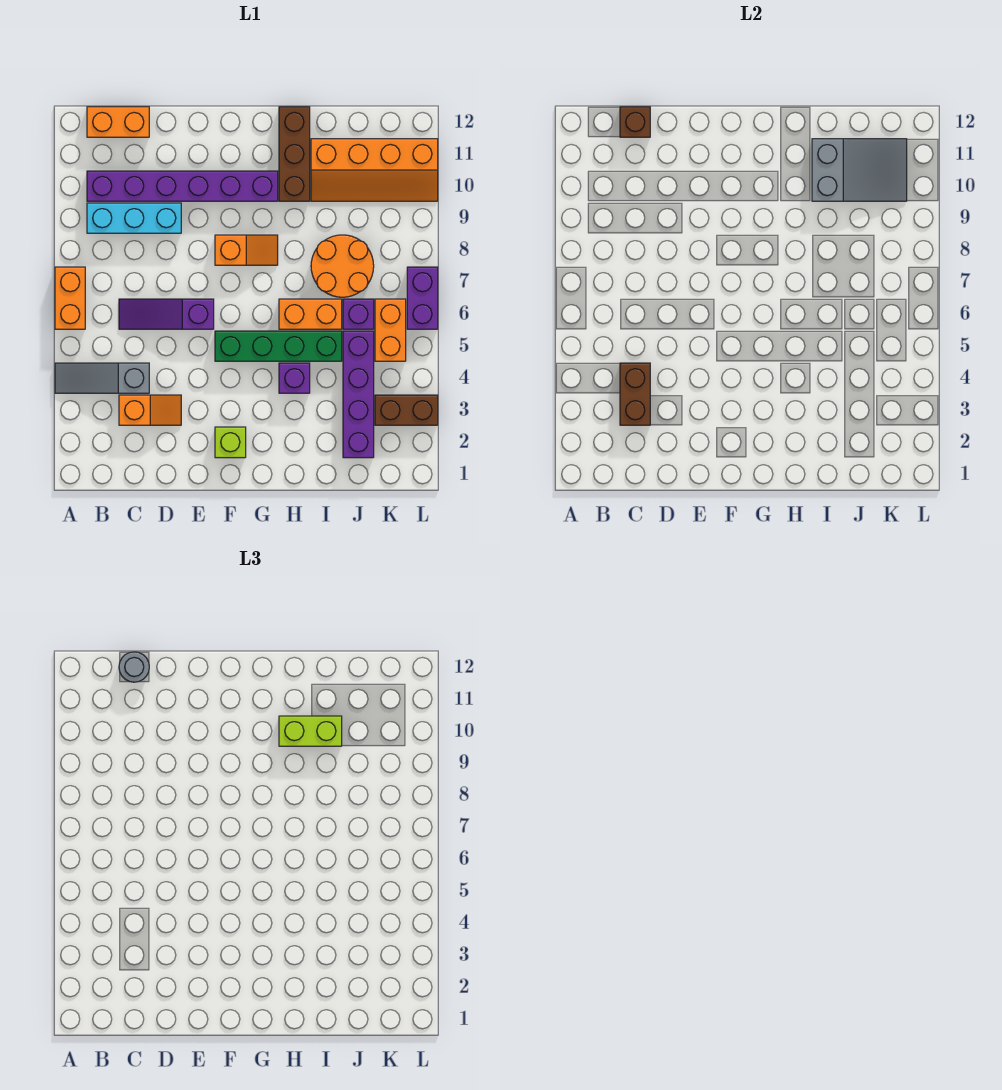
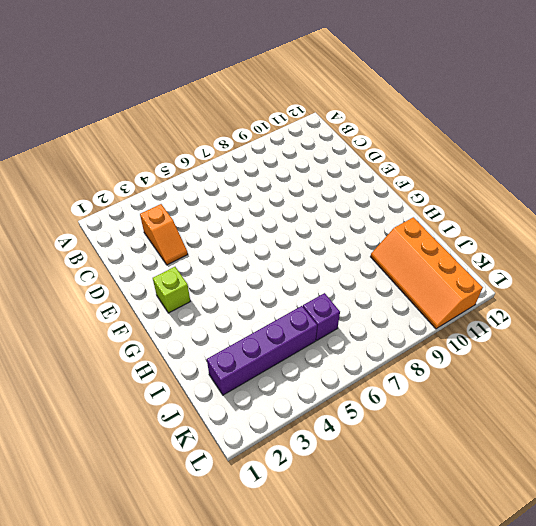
none -> grey slope A4:C4 level 1 top C
none -> orange brick A6:A7 level 1
none -> cyan brick B9:D9 level 1

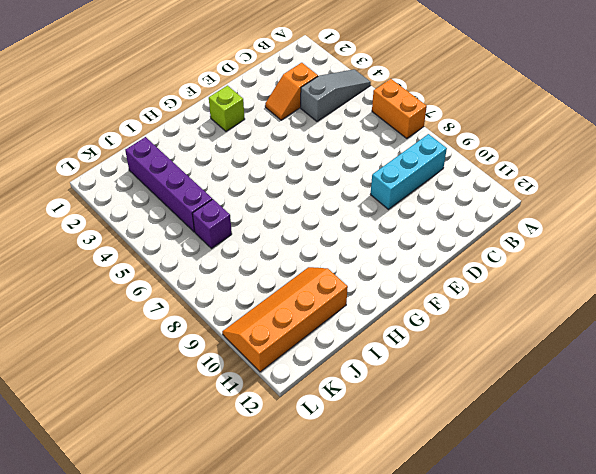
none -> purple brick B10:G10 level 1
none -> orange brick B12:C12 level 1
none -> purple slope C6:E6 level 1 top E

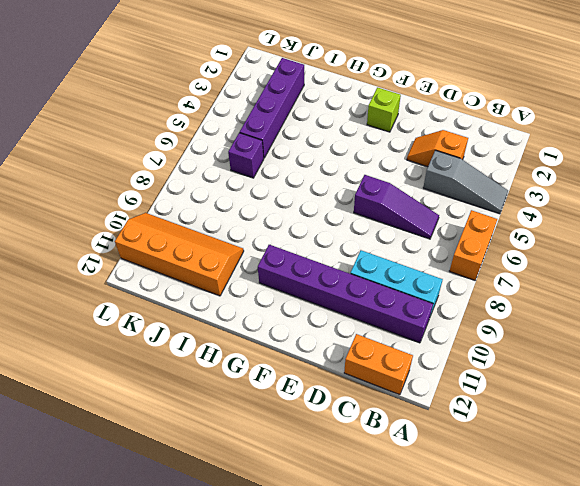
none -> green brick F5:I5 level 1
none -> orange slope F8:G8 level 1 top F
none -> purple brick H4 level 1

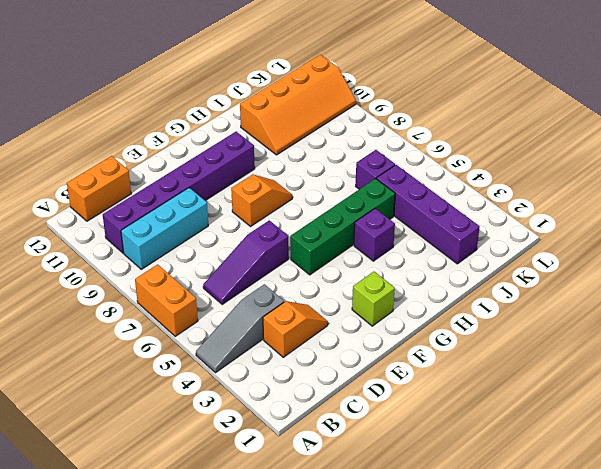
none -> orange brick H6:I6 level 1
none -> brown brick H10:H12 level 1
none -> orange round brick I7:J8 level 1

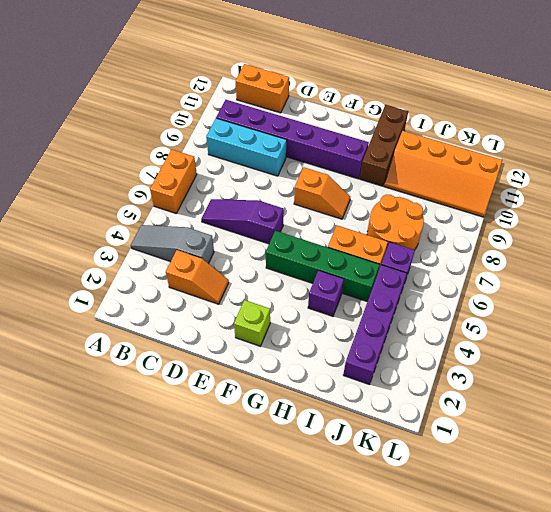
none -> brown brick K3:L3 level 1
none -> orange brick K5:K6 level 1
none -> purple brick L6:L7 level 1

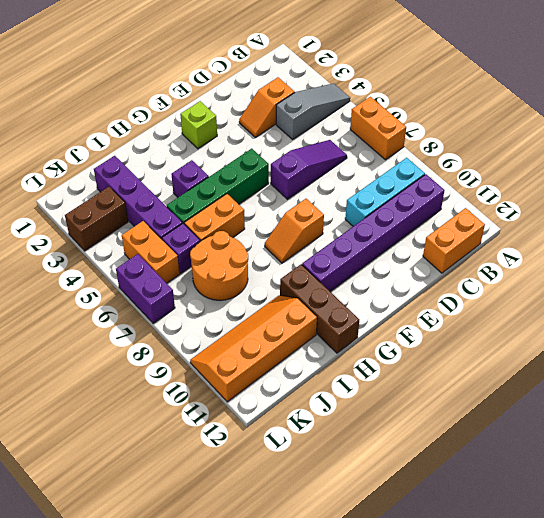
none -> brown brick C3:C4 level 2
none -> brown brick C12 level 2
none -> grey slope I10:K11 level 2 top I

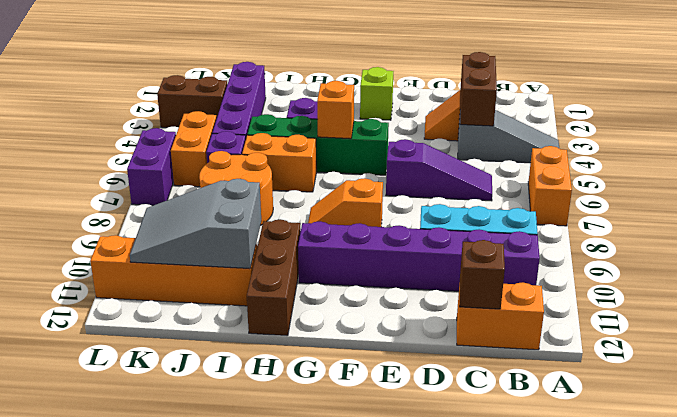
orange brick G5 level 2 -> none
none -> grey round brick C12 level 3
none -> lime brick H10:I10 level 3

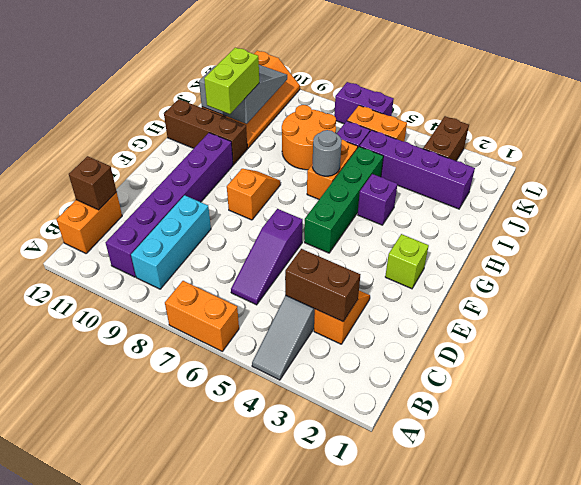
grey round brick H6 level 2 -> grey round brick C12 level 3

